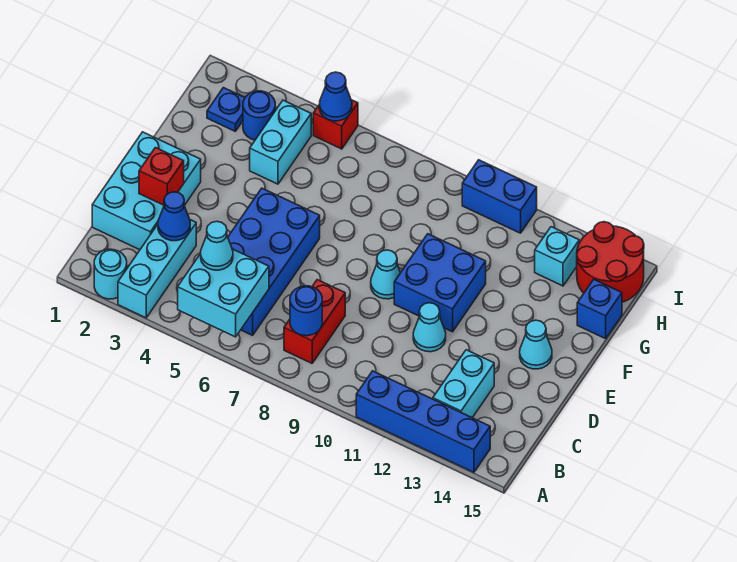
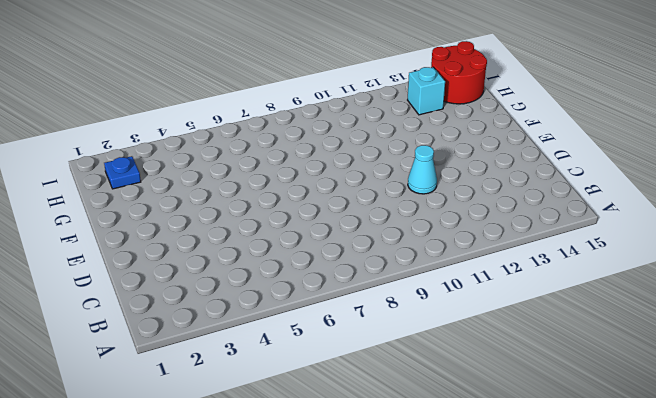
none -> cyan round brick A2 level 1
none -> cyan brick A3:C3 level 1
none -> blue brick A11:A14 level 1

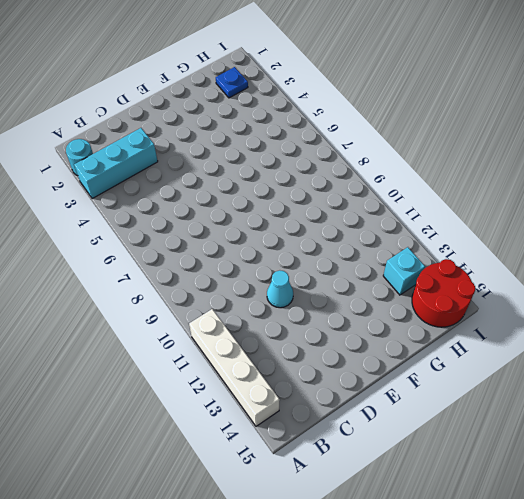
white brick A11:A14 level 1 -> blue brick A11:A14 level 1
none -> blue brick B5:E6 level 1
none -> red brick B8:C8 level 1
none -> cyan brick B13:C13 level 1

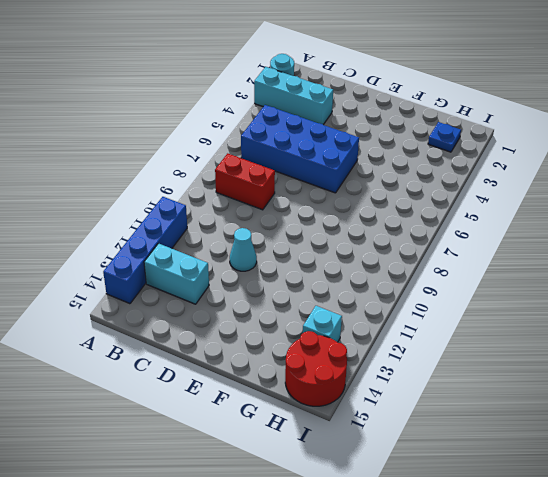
none -> cyan brick C1:E2 level 1
none -> cyan cone E9 level 1
none -> blue brick E10:F11 level 1

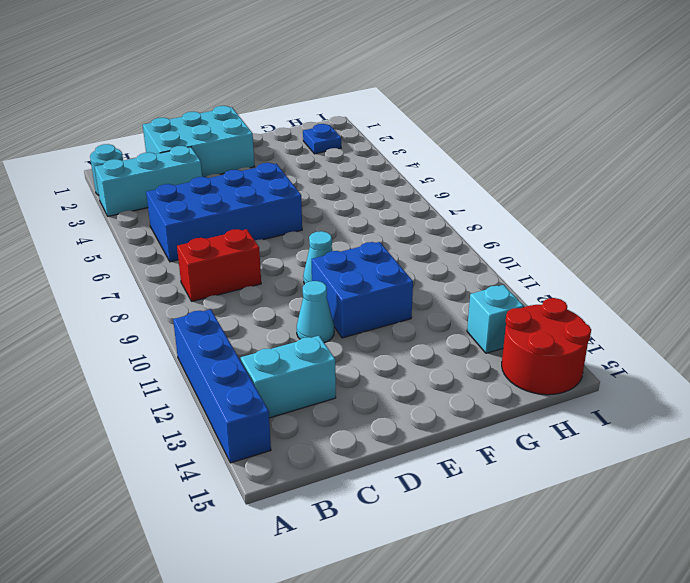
none -> cyan cone E14 level 1
none -> cyan brick G4:H4 level 1
none -> blue brick G15 level 1

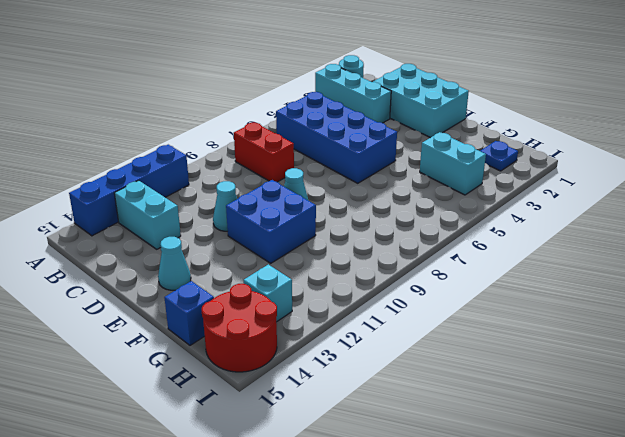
none -> blue round brick H3 level 1
none -> red brick I5 level 1
none -> blue brick I10:I11 level 1

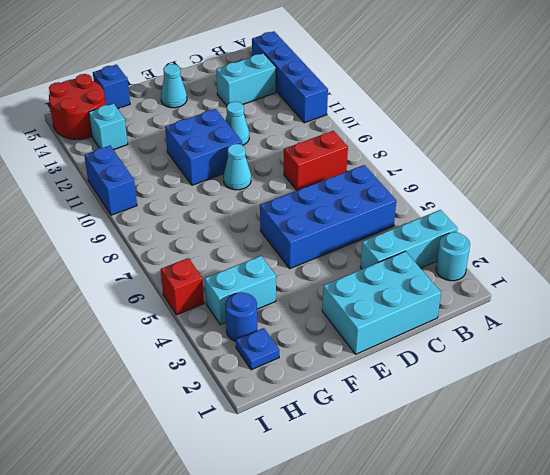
none -> cyan brick A5:B6 level 2
none -> blue round brick B8 level 2
none -> blue cone C3 level 2

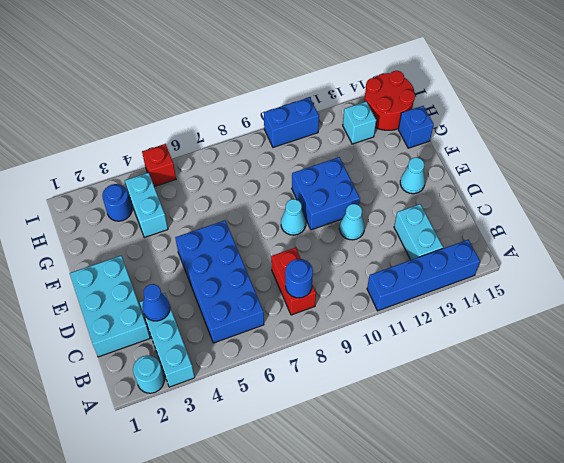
none -> blue plate H2 level 1
none -> cyan brick A5:B6 level 2
none -> red brick D2 level 2

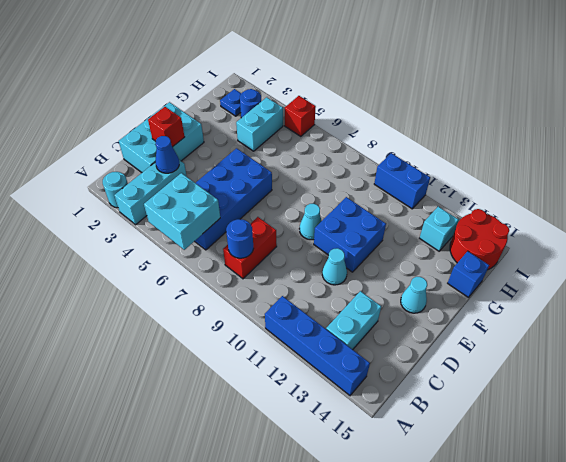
none -> blue cone I5 level 2
none -> cyan cone B5 level 3

